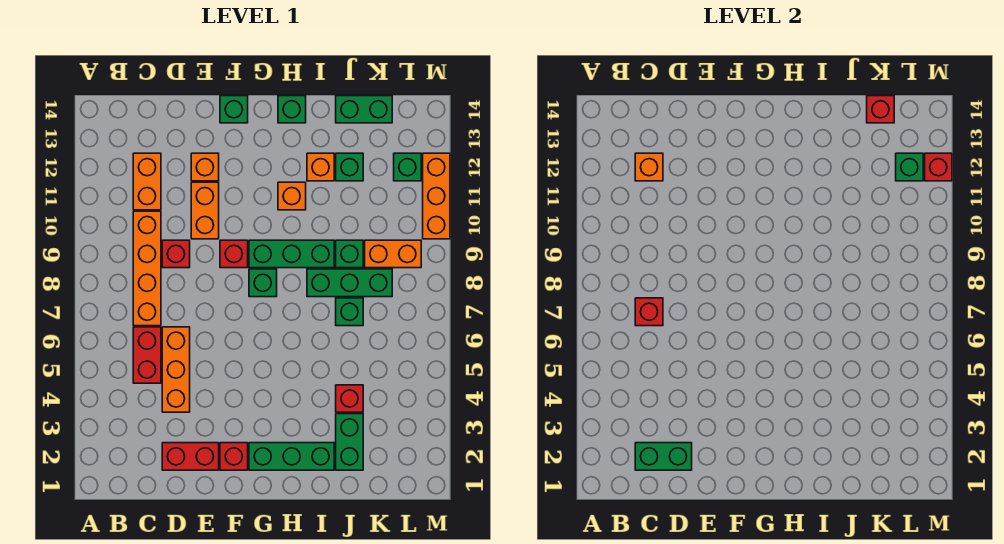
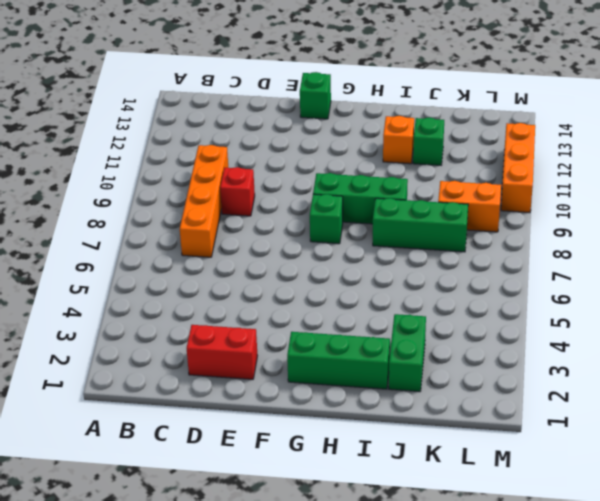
none -> red brick C5:C6 level 1
none -> orange brick C11:C12 level 1
none -> orange brick D4:D6 level 1
none -> orange brick E10:E11 level 1

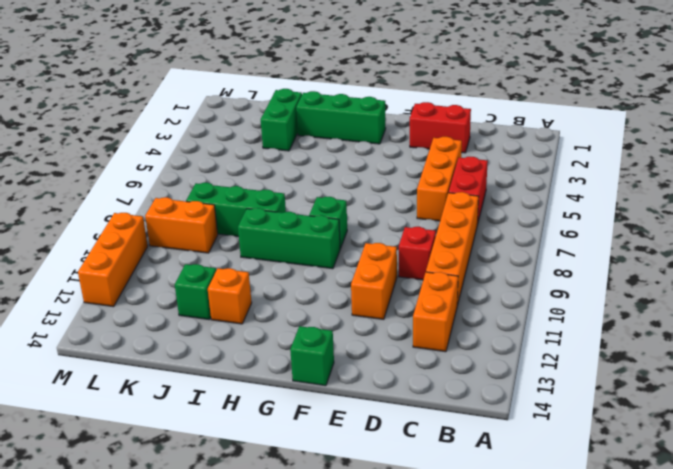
none -> orange brick E12 level 1
none -> red brick F2 level 1
none -> red brick F9 level 1
none -> orange brick H11 level 1

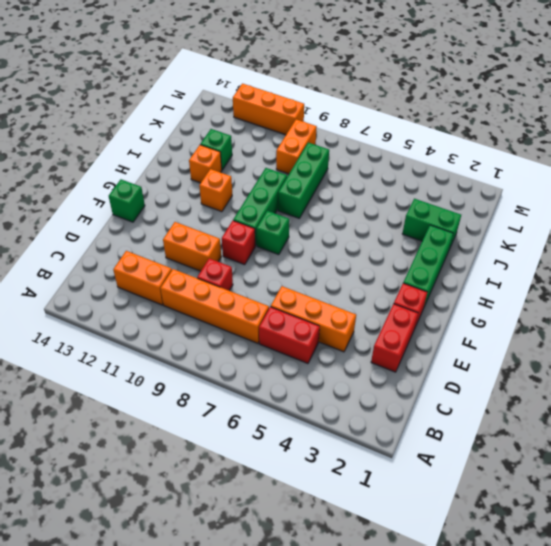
none -> orange brick E12 level 1
none -> green brick H14 level 1
none -> red brick J4 level 1
none -> green brick J7 level 1

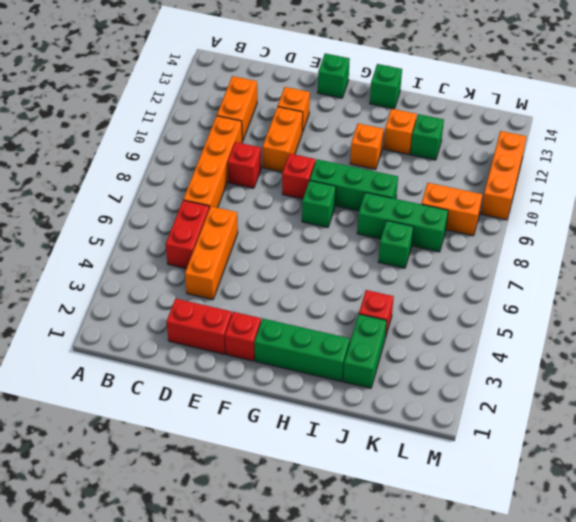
none -> green brick J9 level 1
none -> green brick J14:K14 level 1
none -> green brick L12 level 1
none -> green brick C2:D2 level 2

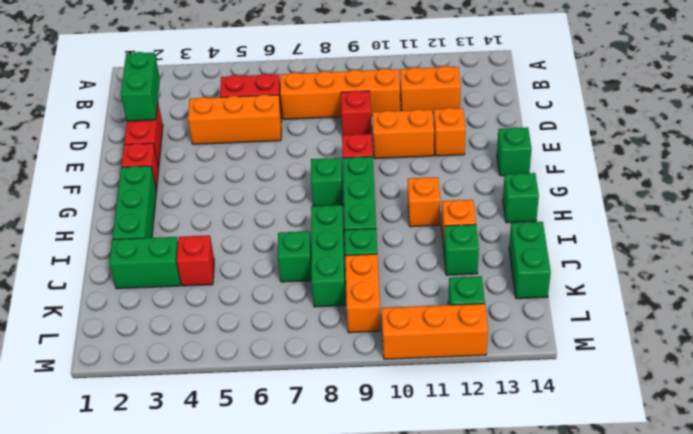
none -> red brick C7 level 2
none -> orange brick C12 level 2
none -> red brick K14 level 2
none -> green brick L12 level 2

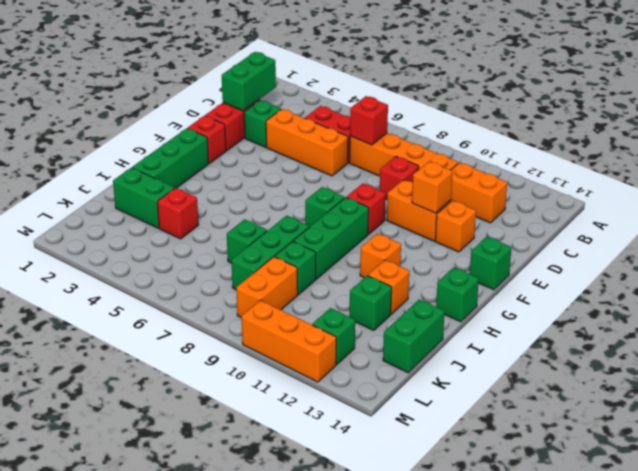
green brick D3 level 1 -> green brick L12 level 2
orange brick E11 level 2 -> orange brick C12 level 2
none -> red brick K14 level 2
none -> red brick M12 level 2

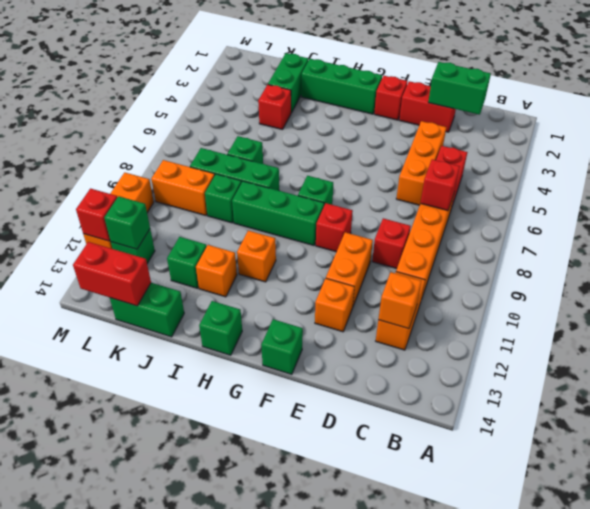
red brick K14:L14 level 2 -> red brick K14 level 2

